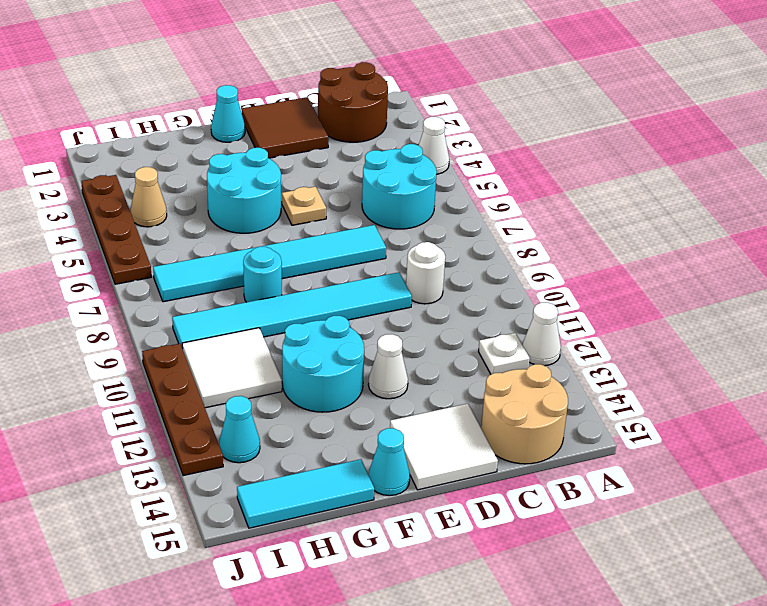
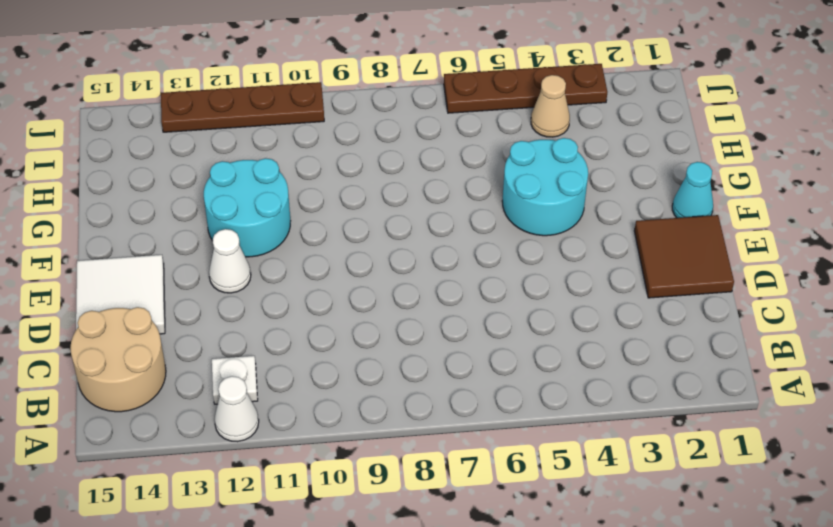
none -> white cone A4 level 1
none -> brown round brick B1:C2 level 1
none -> cyan round brick B5:C6 level 1

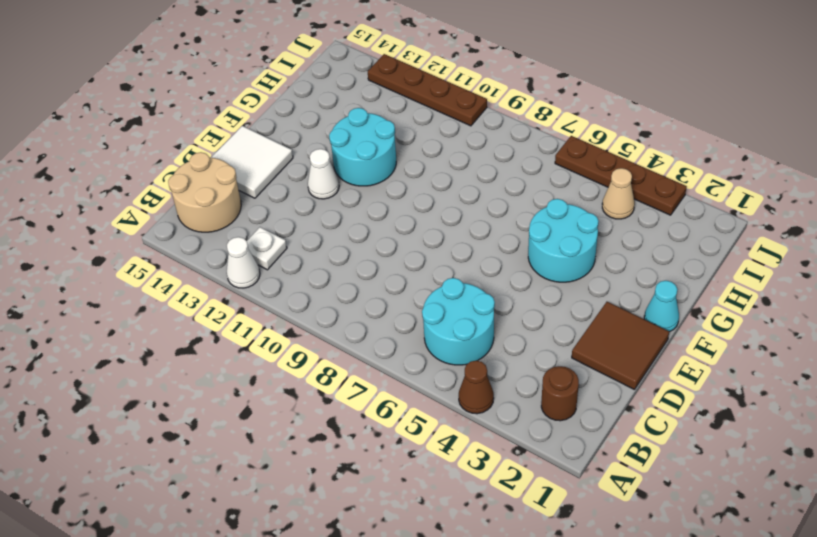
brown cone A4 level 1 -> white cone A4 level 1
brown round brick B2 level 1 -> brown round brick B1:C2 level 1
none -> white round brick C9 level 1
none -> cyan tile D7:I7 level 1
none -> cyan tile D9:I9 level 1

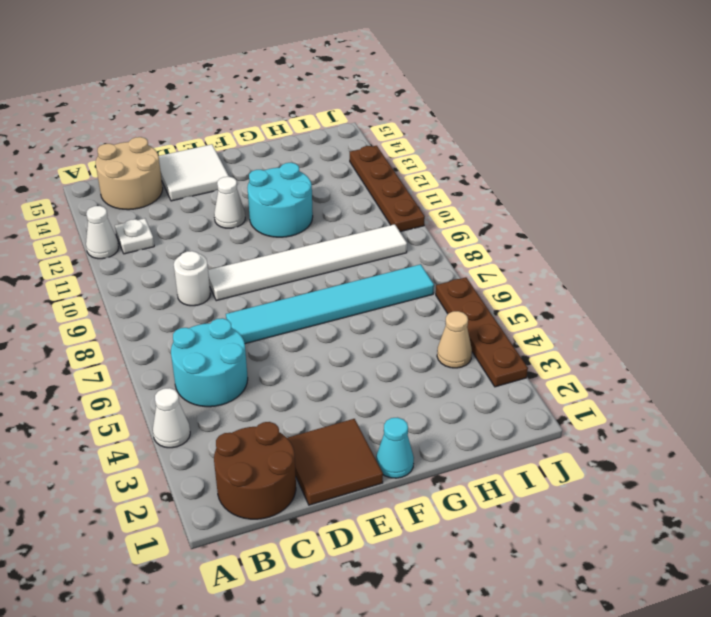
white tile D9:I9 level 1 -> cyan tile D9:I9 level 1
none -> tan plate E5 level 1
none -> cyan round brick F4:G5 level 1
none -> cyan cone F15 level 1

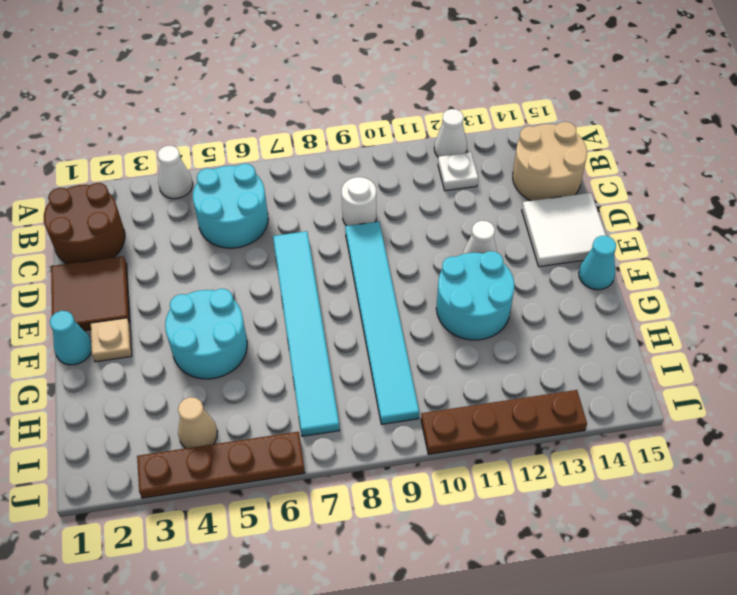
tan plate F2 level 1 -> tan plate E5 level 1
none -> cyan round brick G8 level 1
none -> cyan tile G15:I15 level 1
none -> white tile H10:I11 level 1

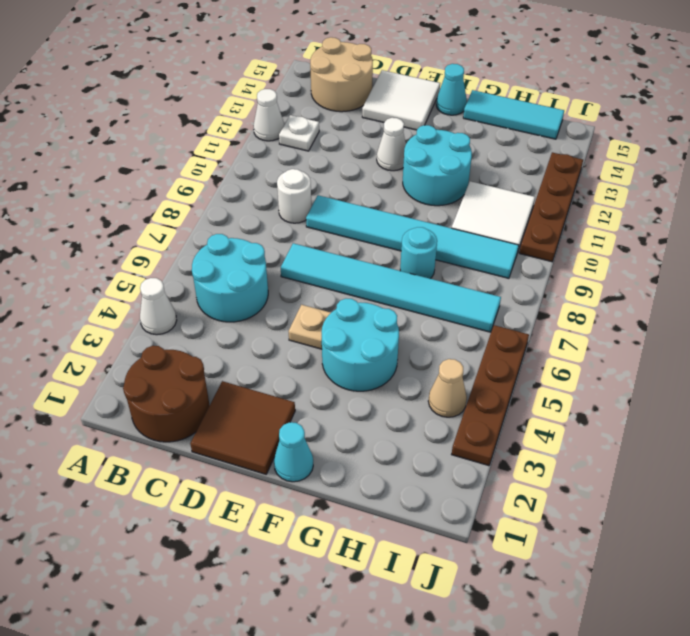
none -> cyan cone I13 level 1

